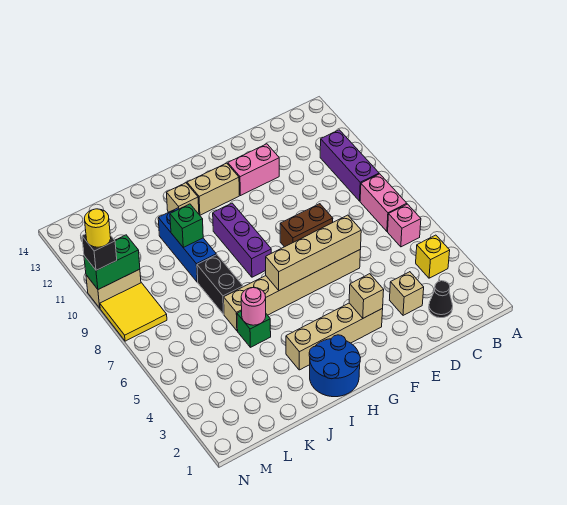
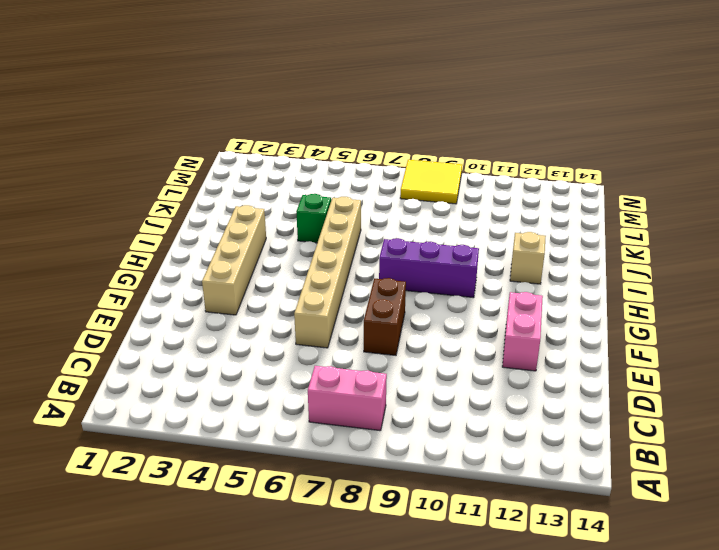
none -> yellow brick B4 level 1
none -> pink brick B6 level 1
none -> purple brick B9:B11 level 1

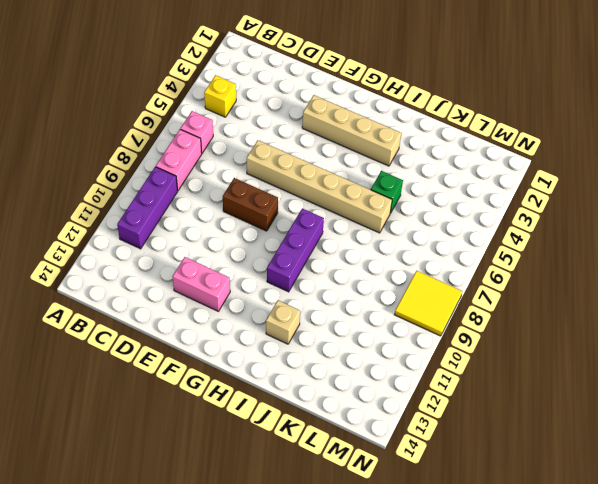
none -> black cone C2 level 1
none -> tan brick D3 level 1
none -> tan brick G12:H12 level 1

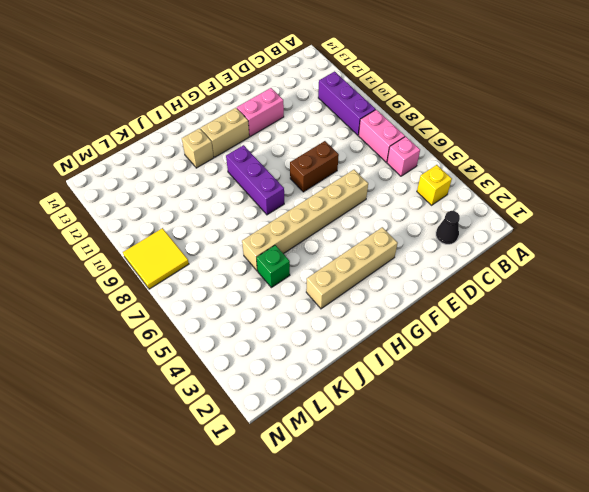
none -> tan brick D3 level 1
none -> blue round brick H1:I2 level 1
none -> black brick J7:J8 level 1

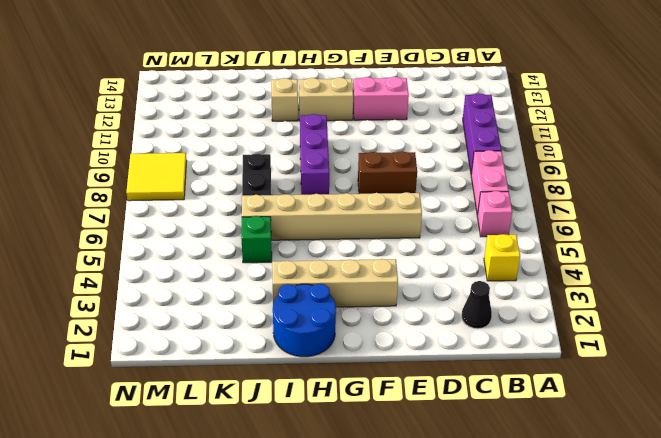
none -> tan brick D3 level 1
none -> blue brick J9:J11 level 1
none -> tan brick M10:N10 level 1

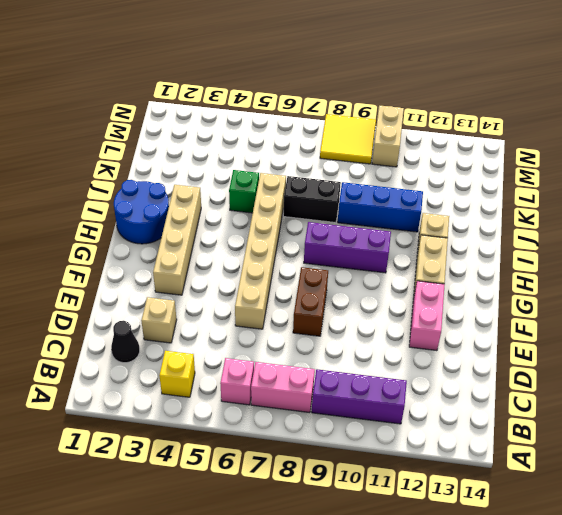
none -> tan brick E6:H6 level 2
none -> tan brick F3 level 2
none -> pink round brick J5 level 2

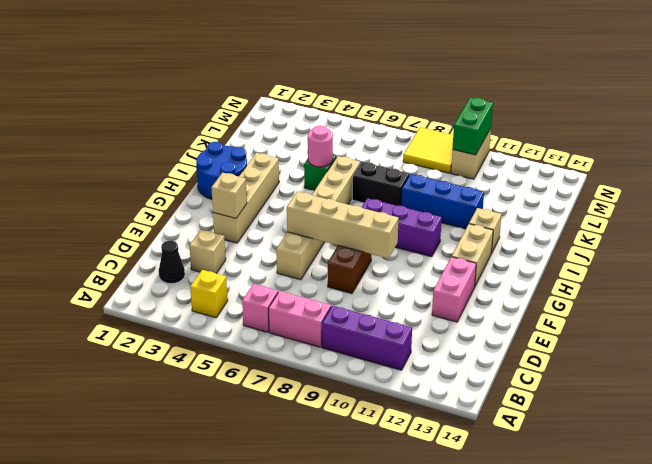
tan brick F6:F9 level 2 -> tan brick E6:H6 level 2
none -> green brick J10 level 2
none -> black brick N10 level 3
none -> yellow round brick N10 level 4

